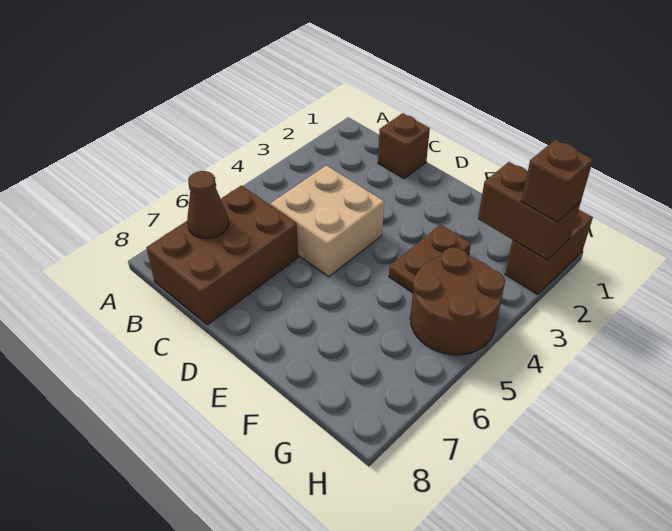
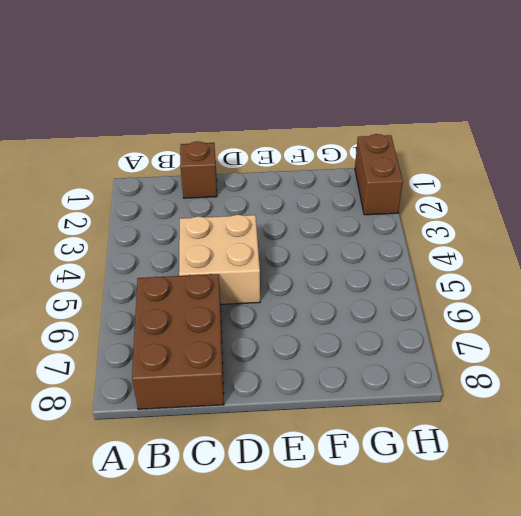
none -> brown plate F3:F4 level 1
none -> brown round brick G4:H5 level 1

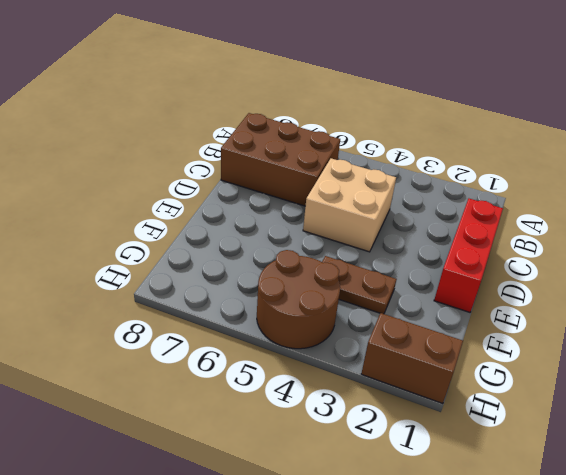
red brick C1:E1 level 1 -> brown brick C1 level 1
none -> brown cone B7 level 2
none -> brown brick G2:H2 level 2

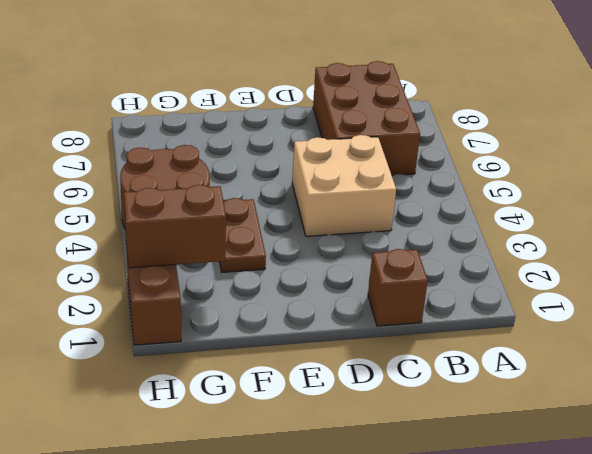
none -> brown cone B7 level 2
none -> brown brick H2 level 3

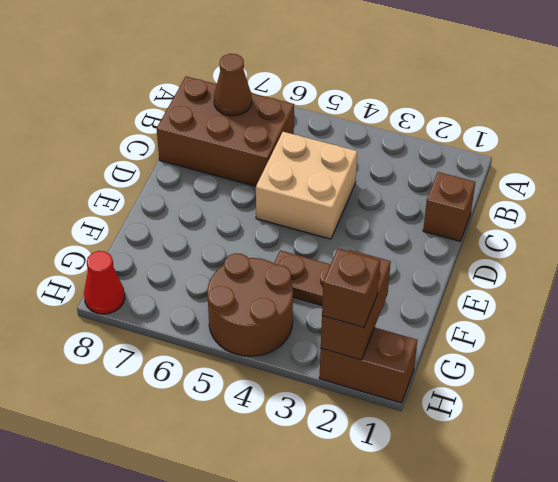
red cone H8 level 1 -> none

